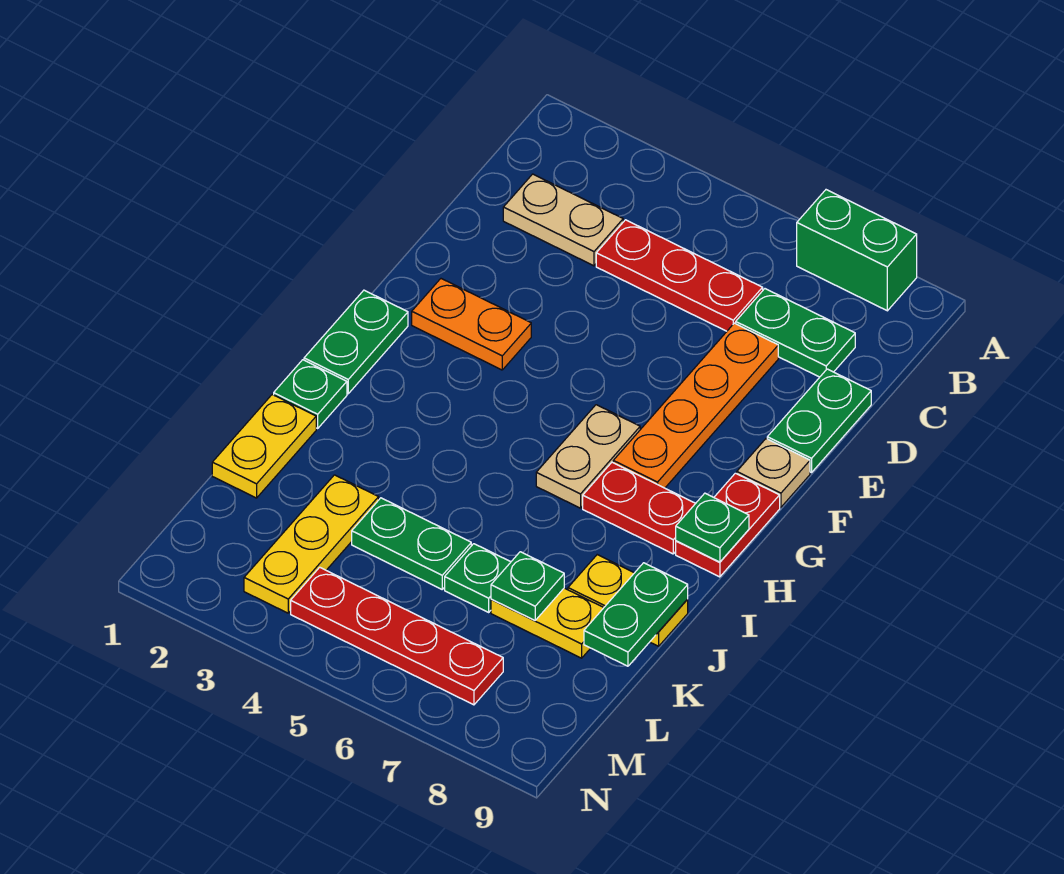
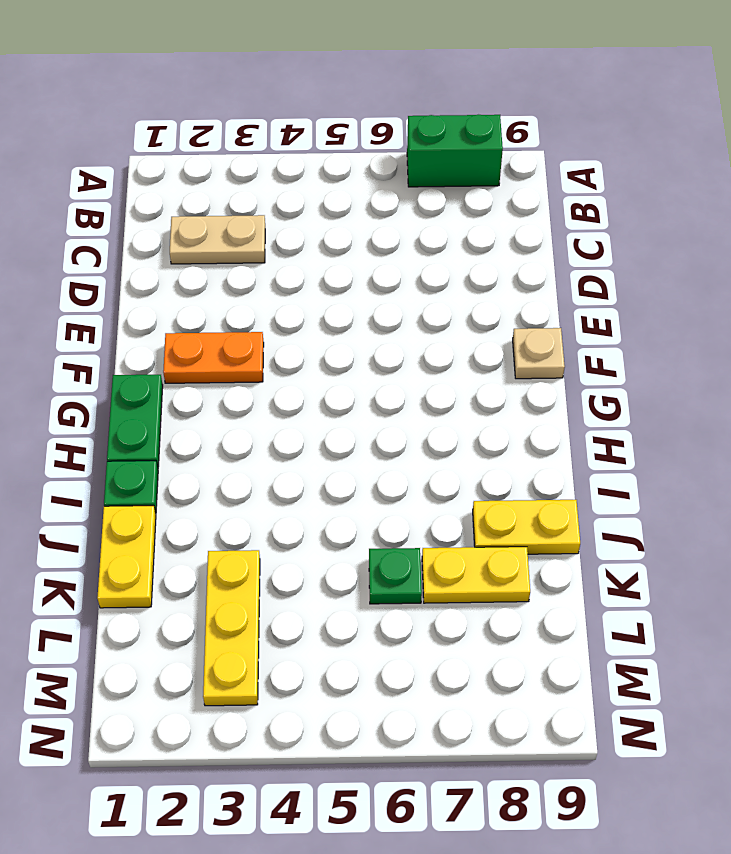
none -> red plate C4:C6 level 1
none -> green plate C7:C8 level 1
none -> orange plate D7:G7 level 1

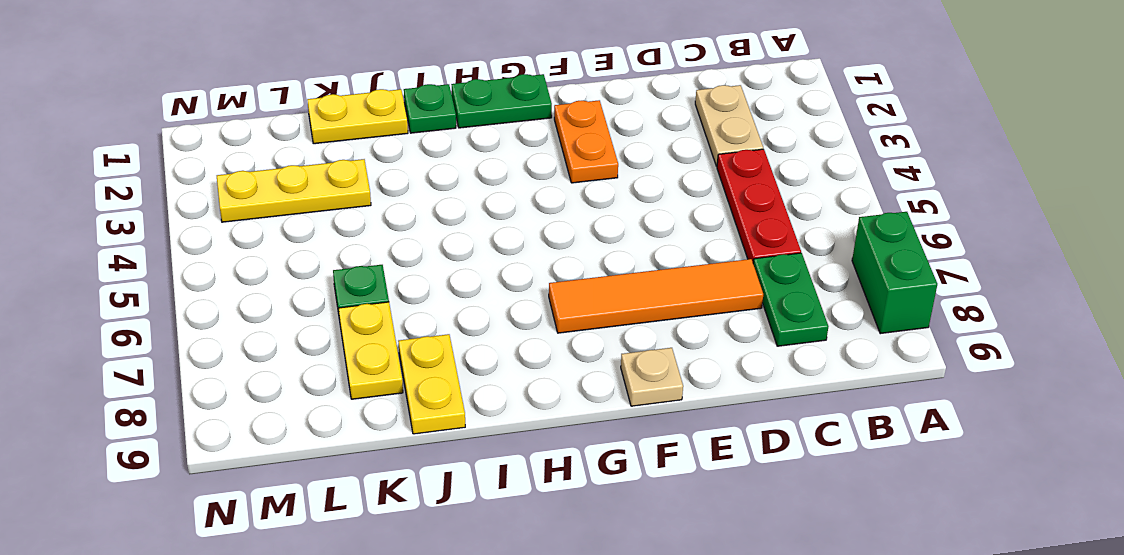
orange tile D7:G7 level 1 -> orange plate D7:G7 level 1
none -> green plate D9:E9 level 1
none -> tan plate G6:H6 level 1
none -> red plate G9:H9 level 1

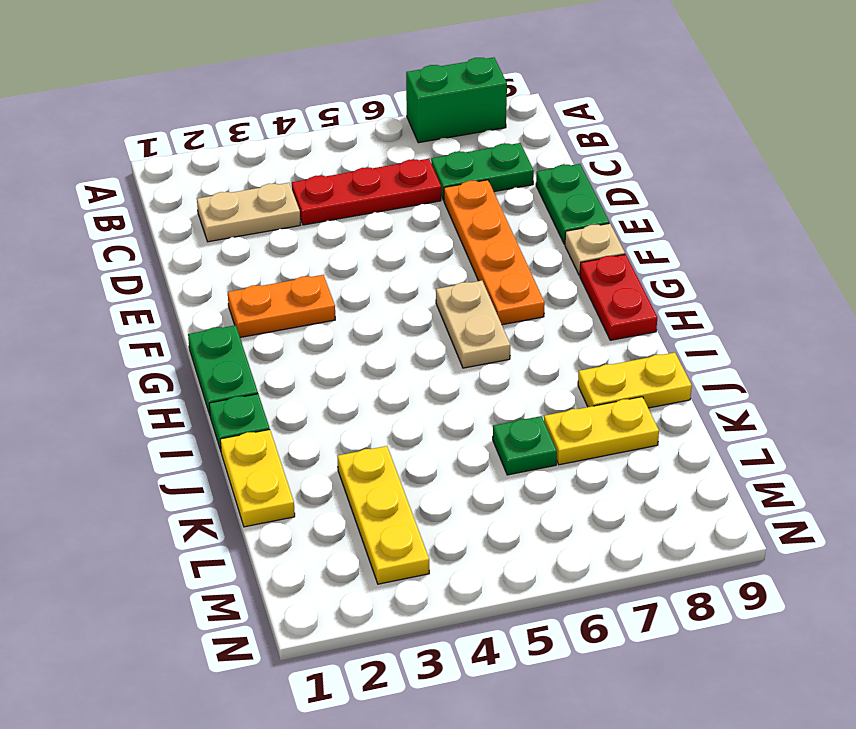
none -> red plate H7:H8 level 1
none -> green plate K4:K5 level 1
none -> red plate M4:M7 level 1

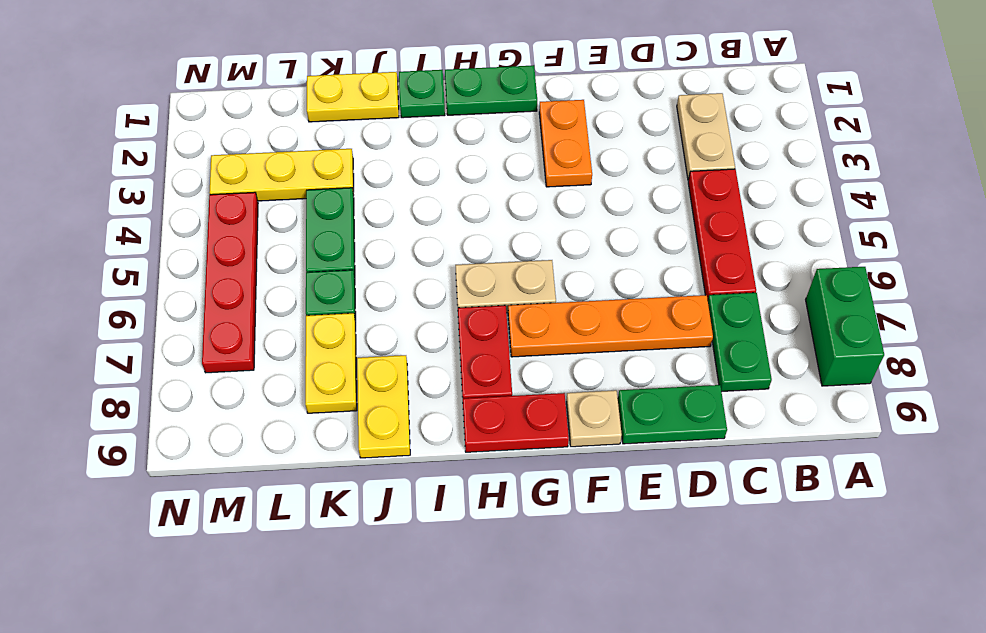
none -> green plate H9 level 2
none -> green plate J9:K9 level 2
none -> green plate K7 level 2

